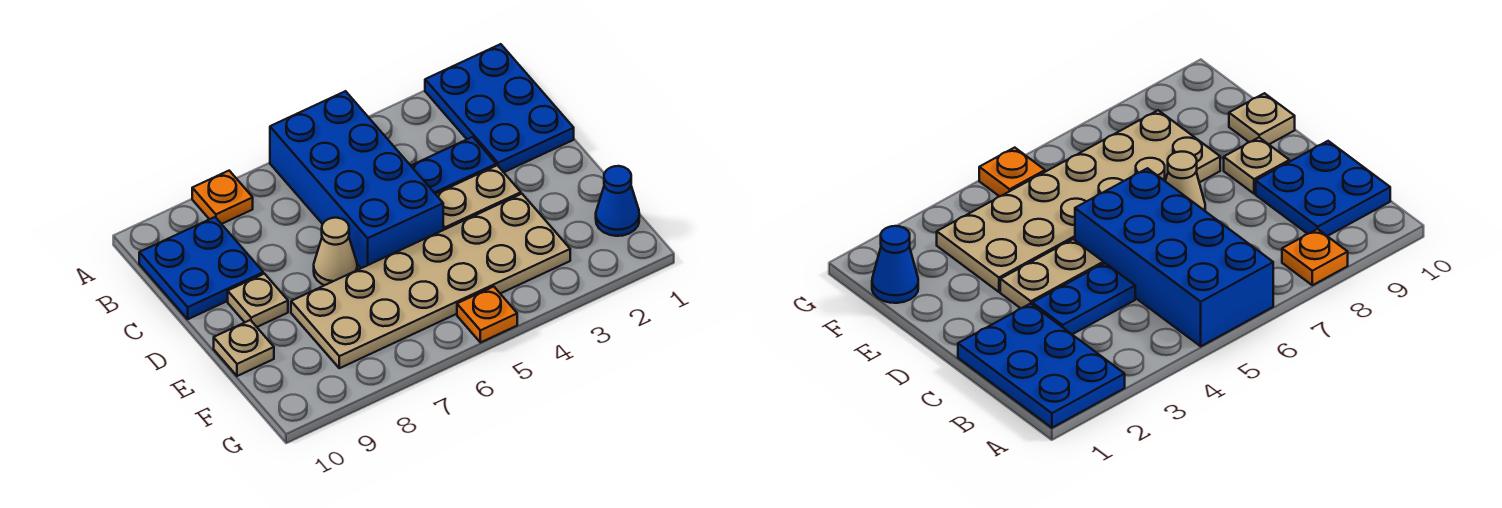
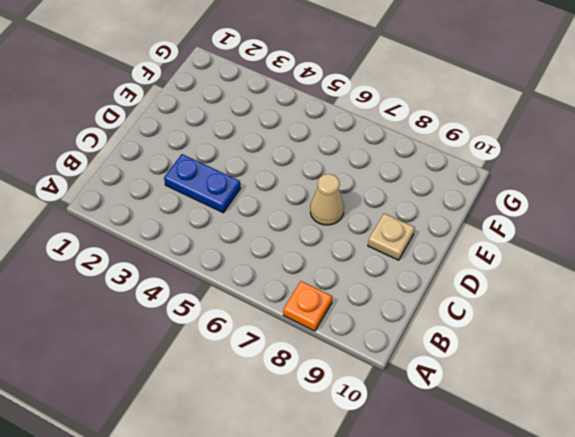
none -> blue plate A1:C2 level 1
none -> blue brick A5:D6 level 1
none -> blue plate B9:C10 level 1

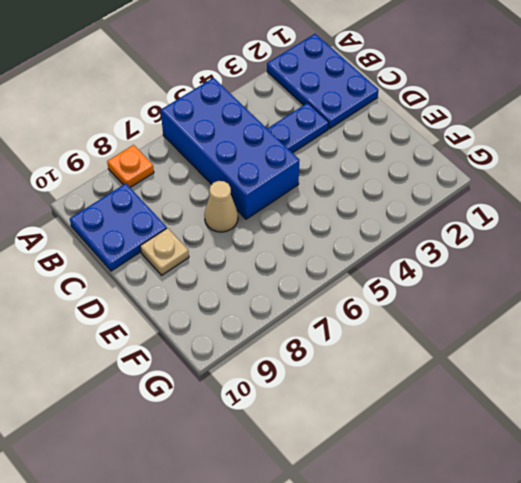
none -> tan plate D3:D4 level 1
none -> tan plate E3:F8 level 1
none -> tan plate E10 level 1

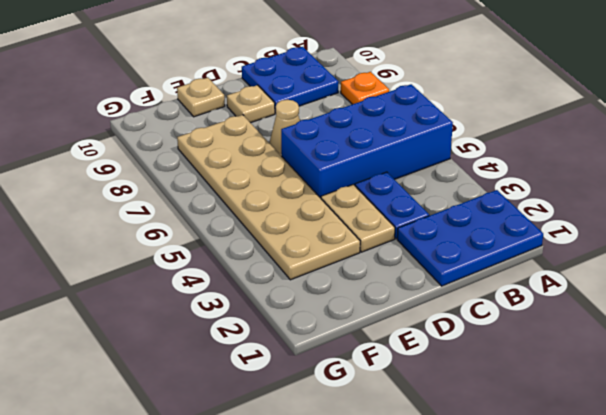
none -> blue cone F1 level 1
none -> orange plate G5 level 1

